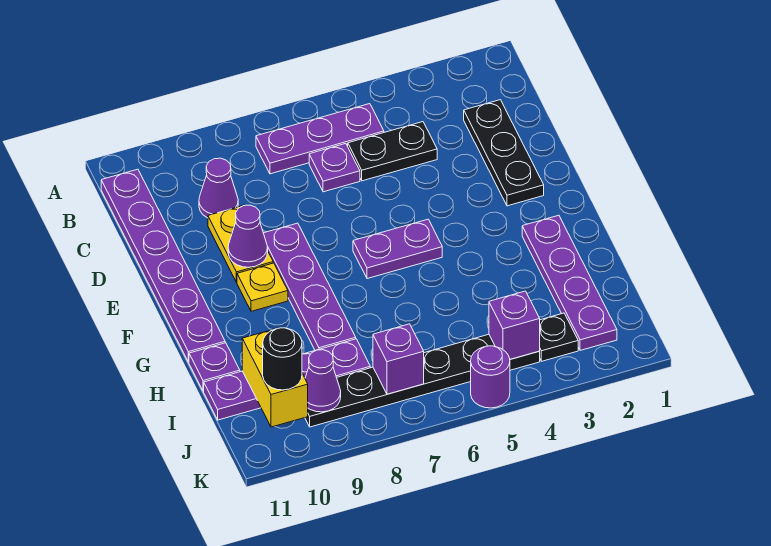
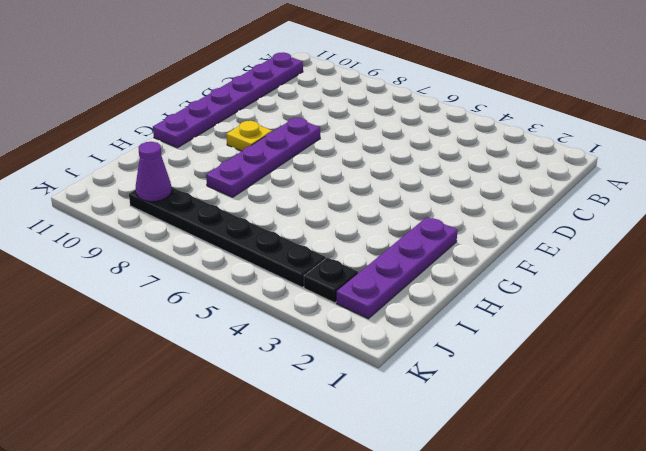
none -> purple plate B5:B7 level 1
none -> black plate C2:E2 level 1
none -> black plate C4:C5 level 1

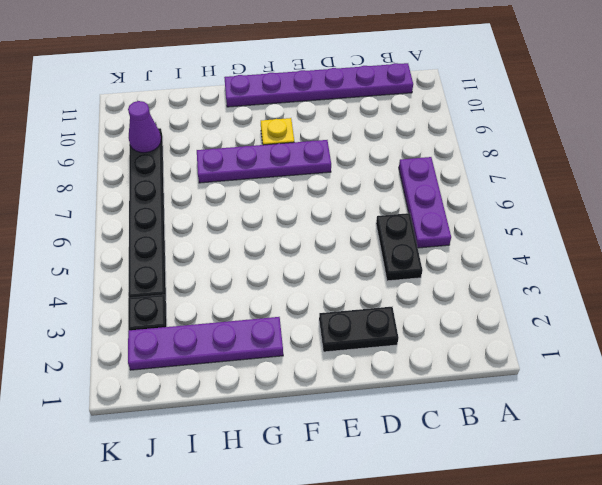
black plate D2:E2 level 1 -> black plate C2:E2 level 1
none -> purple plate C6 level 1
none -> purple cone C9 level 1
none -> yellow plate D9:E9 level 1

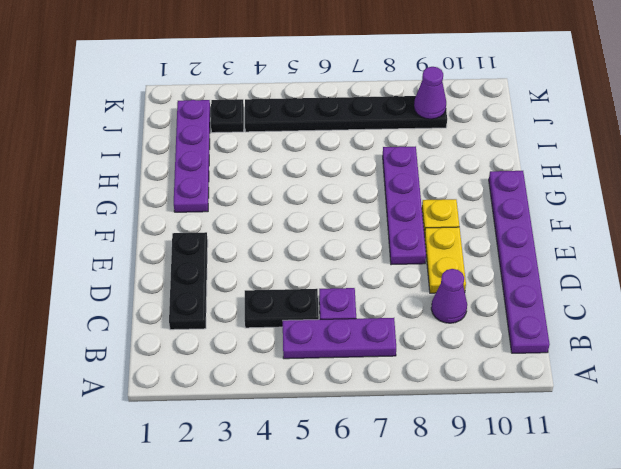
none -> purple plate F5:F6 level 1
none -> purple plate H11 level 1
none -> purple plate I8:I11 level 1

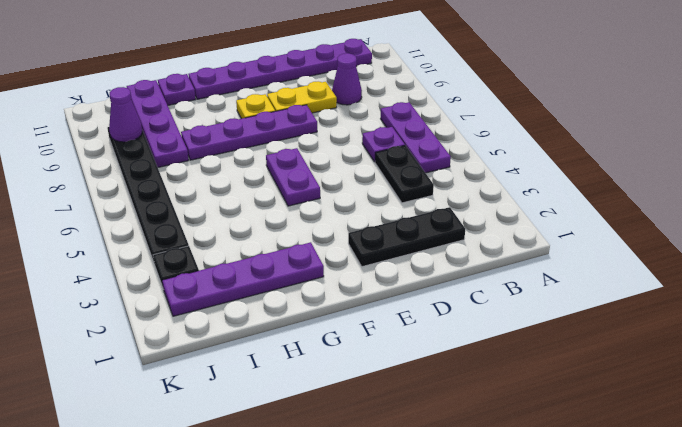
none -> purple round brick K5 level 1
none -> purple cone E9 level 2
none -> yellow brick I10:J10 level 2

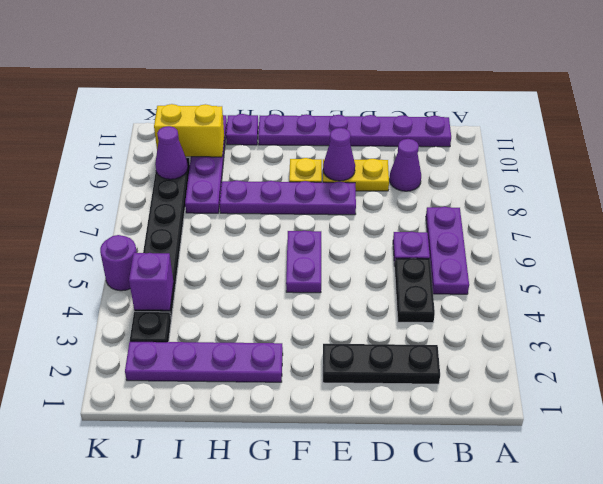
none -> purple brick J7 level 2
none -> black round brick J10 level 3

